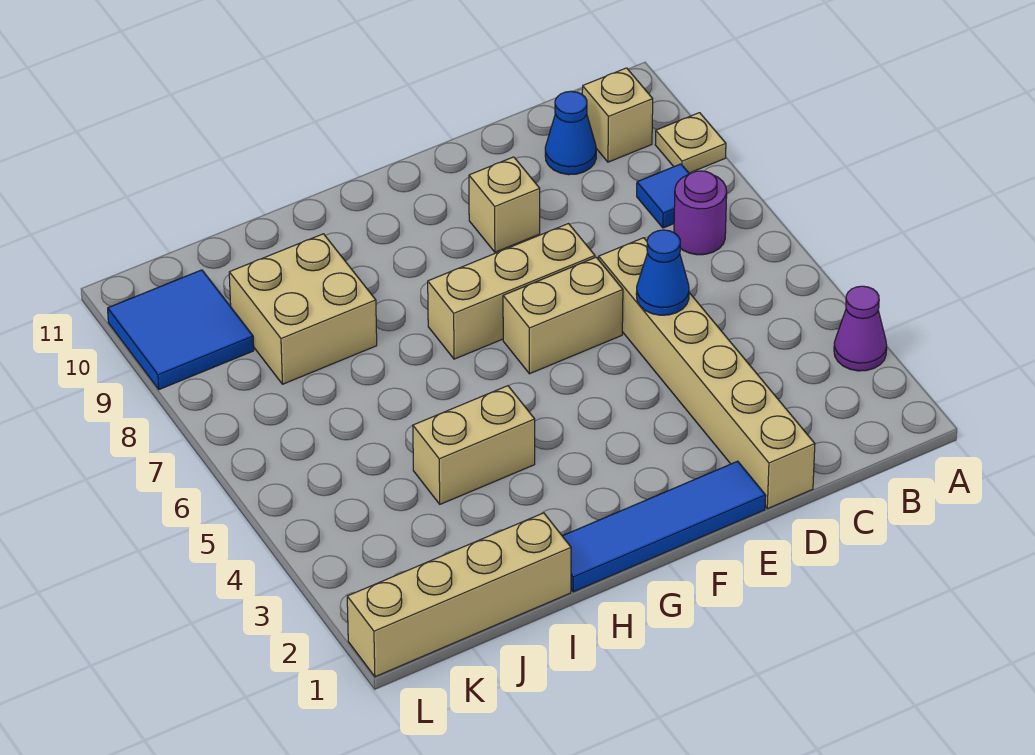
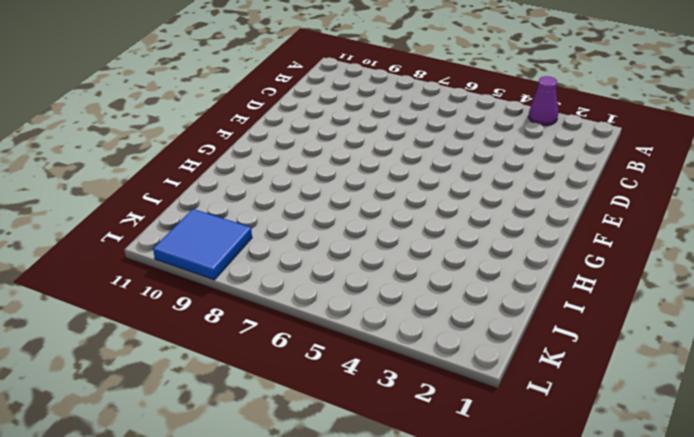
none -> tan plate A9 level 1
none -> purple round brick B7 level 1
none -> blue tile B8 level 1

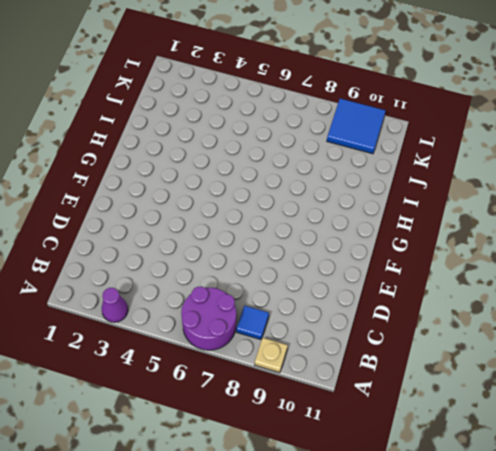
purple round brick A6:B7 level 1 -> purple round brick B7 level 1
none -> tan brick B10 level 1
none -> blue cone C10 level 1
none -> tan brick D1:D6 level 1

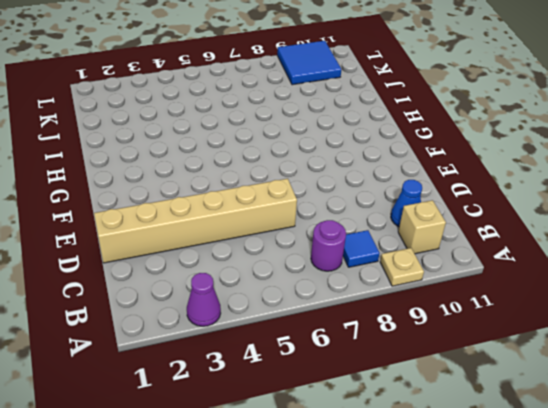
none -> blue tile E1:H1 level 1
none -> tan brick E6:F6 level 1
none -> tan brick E7:G7 level 1

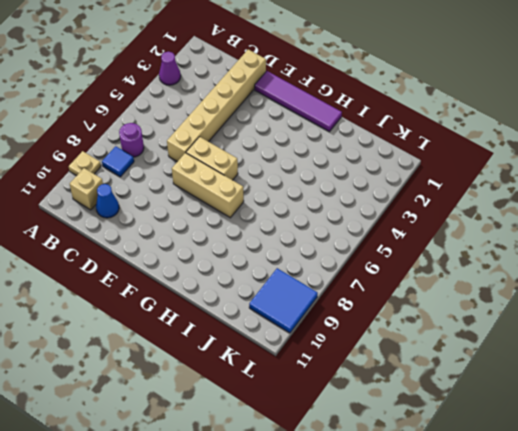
purple tile E1:H1 level 1 -> blue tile E1:H1 level 1
none -> tan brick E9 level 1
none -> tan brick H4:I4 level 1
none -> tan brick I1:L1 level 1

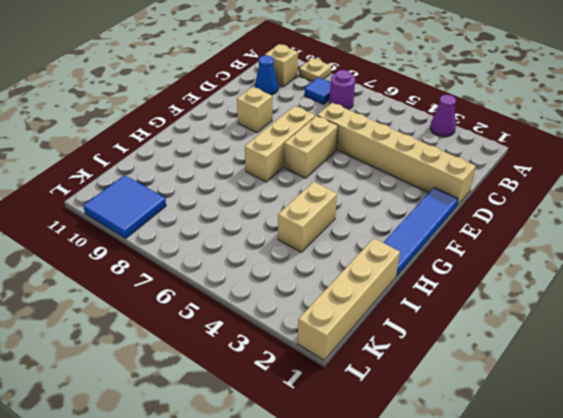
none -> tan brick I8:J9 level 1
none -> blue cone D5 level 2

